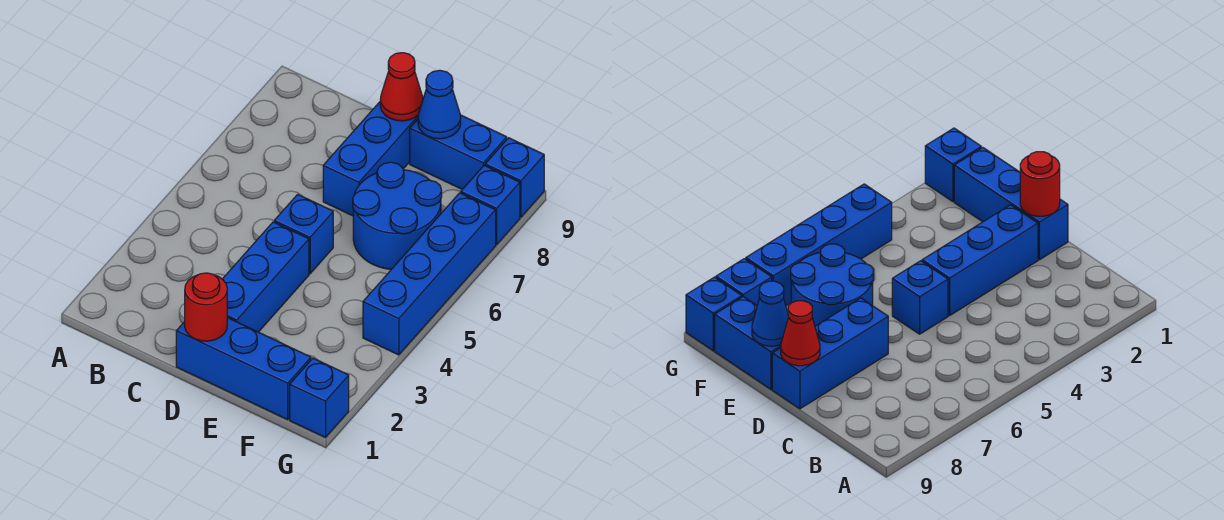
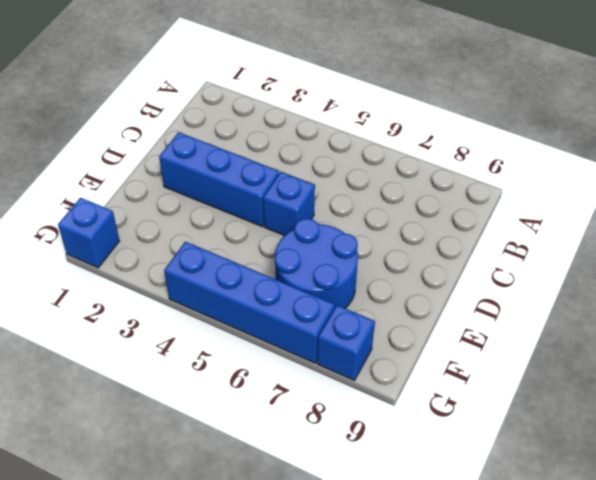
none -> blue brick D1:F1 level 1
none -> blue brick D7:D9 level 1
none -> blue brick E9:F9 level 1

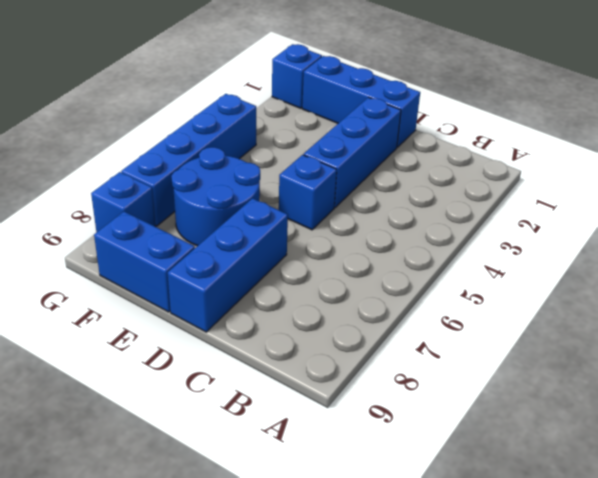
none -> blue brick G9 level 1
none -> red round brick D1 level 2
none -> red cone D9 level 2

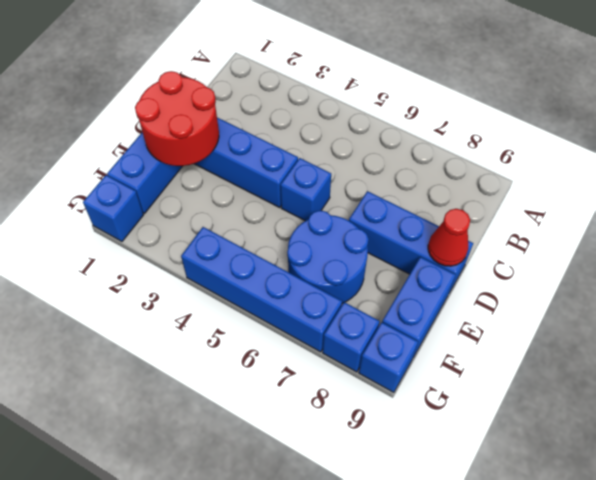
red round brick D1:E2 level 2 -> red round brick D1 level 2
none -> blue cone E9 level 2

